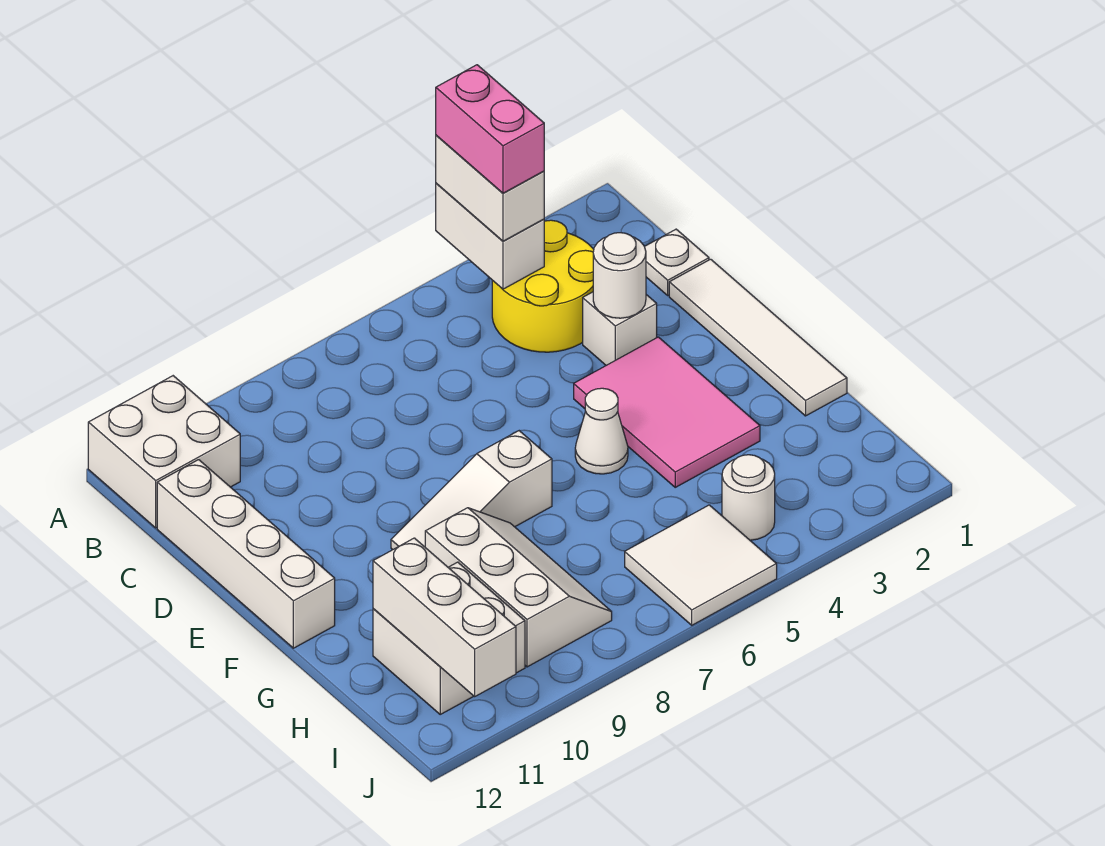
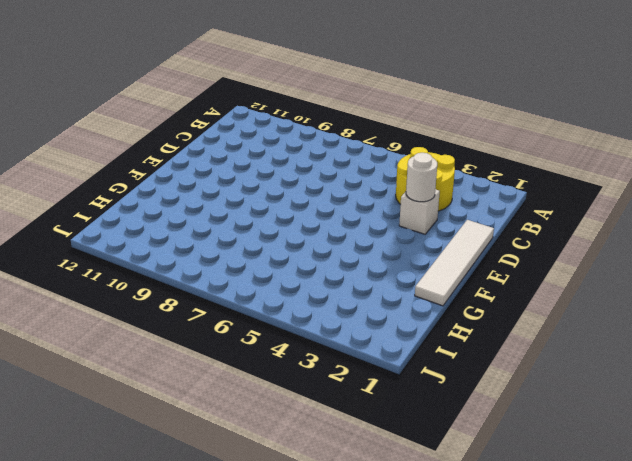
none -> white brick A11:B12 level 1
none -> white plate C1 level 1
none -> white brick C12:F12 level 1

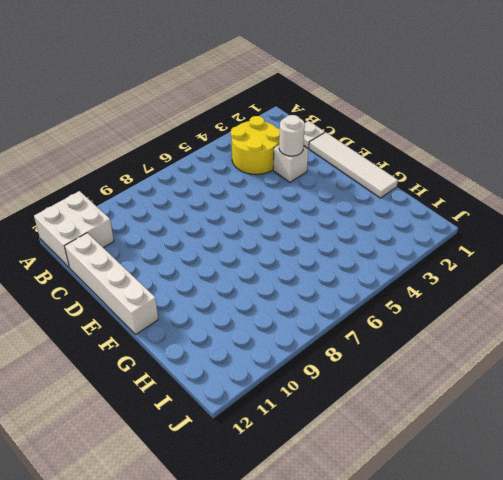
none -> pink tile E3:G4 level 1
none -> white cone F5 level 1
none -> white slope F7:F9 level 1 top 7

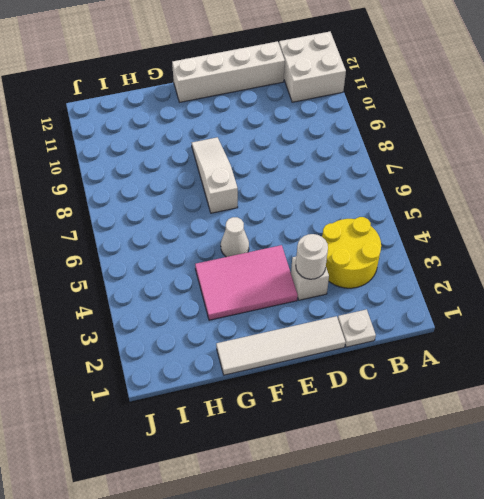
none -> white slope G8:I9 level 1 top 9
none -> white brick H10:I11 level 1
none -> white round brick I4 level 1

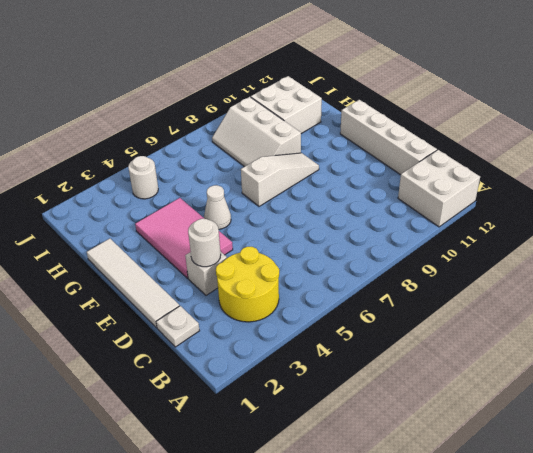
none -> white tile I5:J6 level 1
none -> white brick A4:B4 level 2
none -> white brick H11:J11 level 2

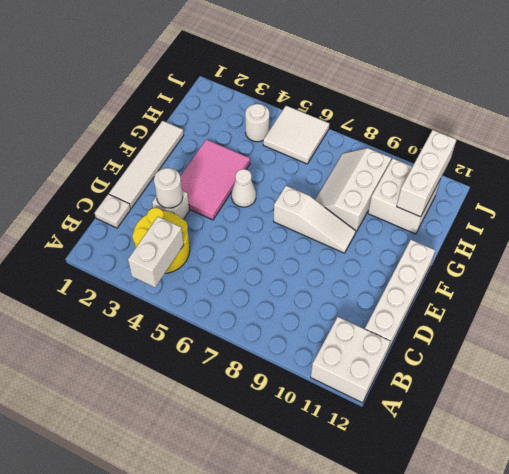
none -> white brick A4:B4 level 3
none -> pink brick A4:B4 level 4

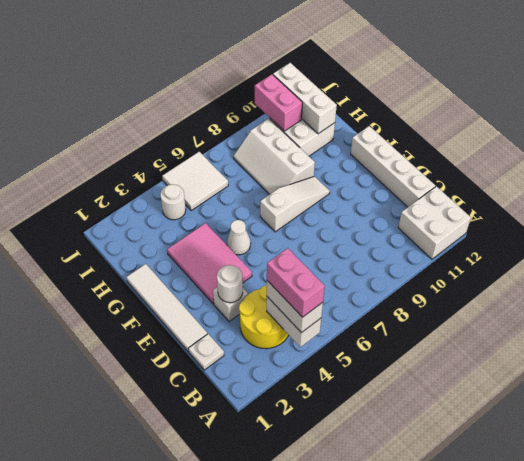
pink brick I10:J10 level 2 -> none

